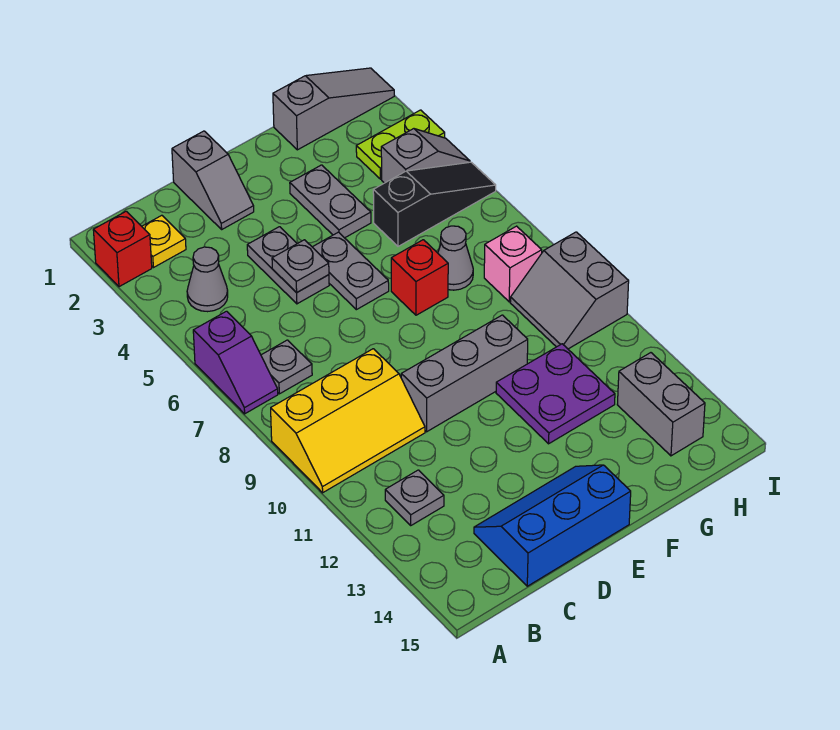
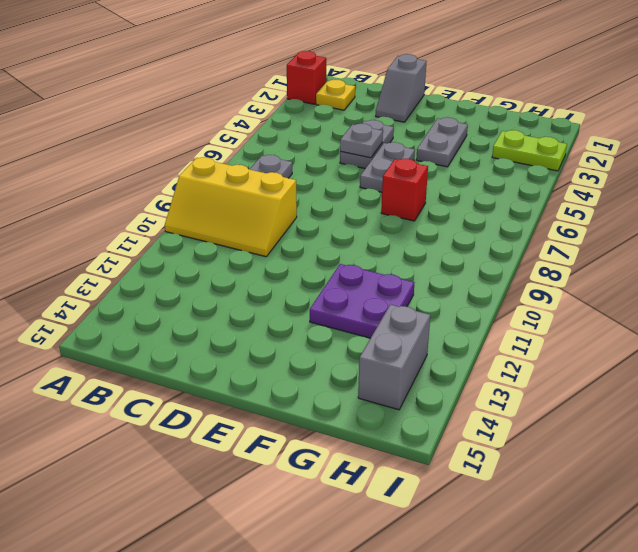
none -> purple slope A6:A7 level 1 top 6
none -> grey cone B4 level 1
none -> grey plate B12 level 1

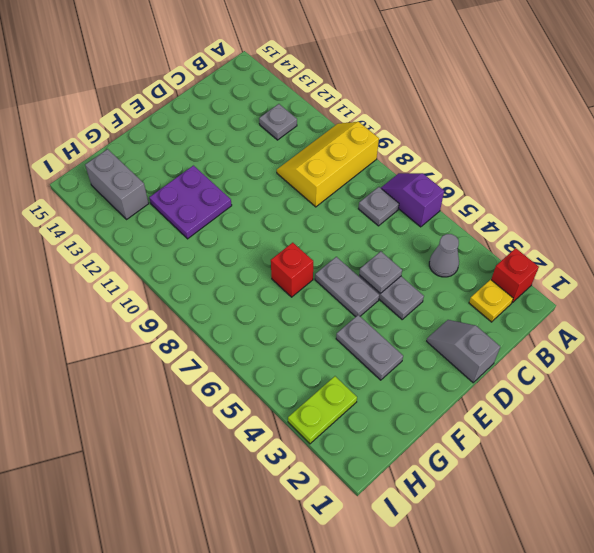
none -> blue slope C14:E15 level 1 top 15
none -> grey brick D10:F10 level 1
none -> grey slope G1:I1 level 1 top G

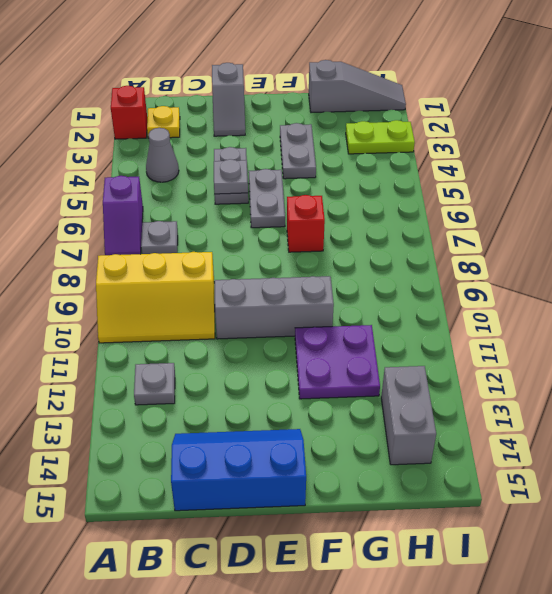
none -> black slope G5:I5 level 1 top G
none -> grey cone G7 level 1
none -> grey slope H4:I4 level 1 top H

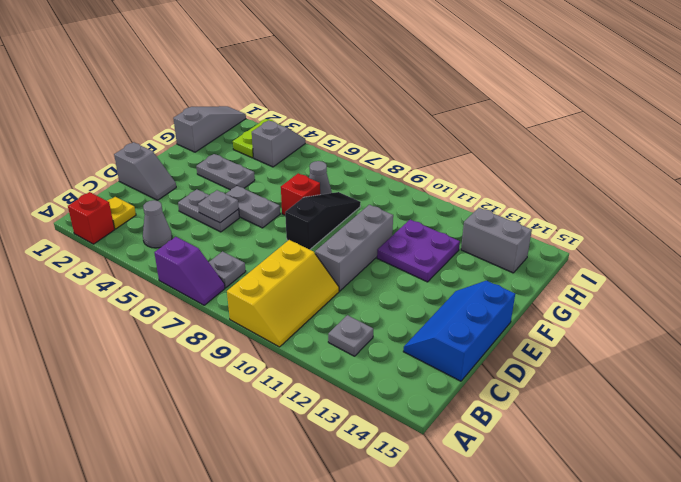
black slope E8:G8 level 1 top E -> black slope G5:I5 level 1 top G
none -> pink brick H8 level 1
none -> grey slope H9:I10 level 1 top I

